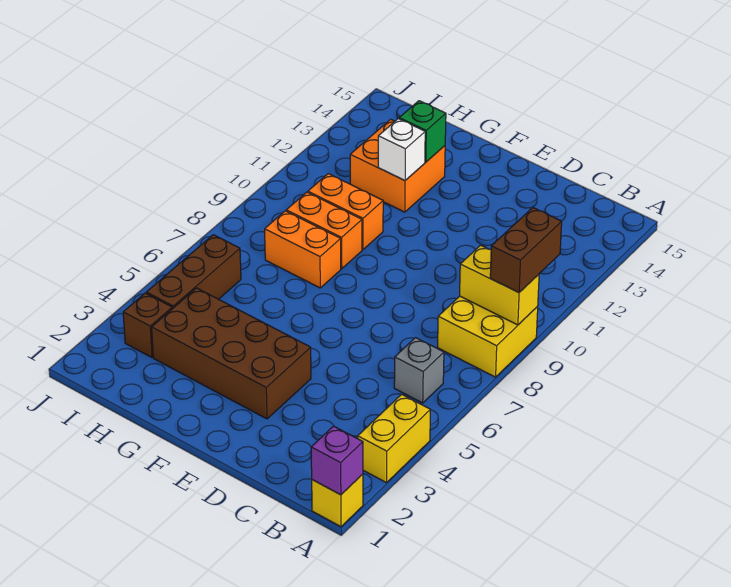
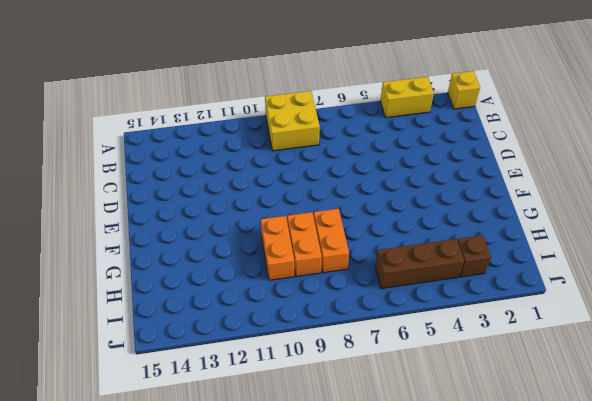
none -> grey brick B6 level 1
none -> brown brick E3:H4 level 1
none -> orange brick G12:H13 level 1

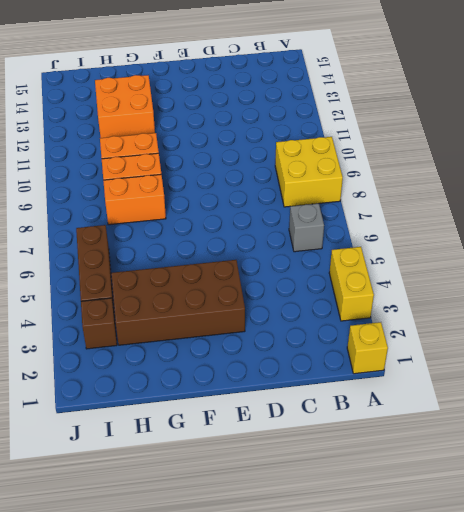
none -> purple brick A1 level 2
none -> yellow brick A9:B9 level 2
none -> white brick G12 level 2

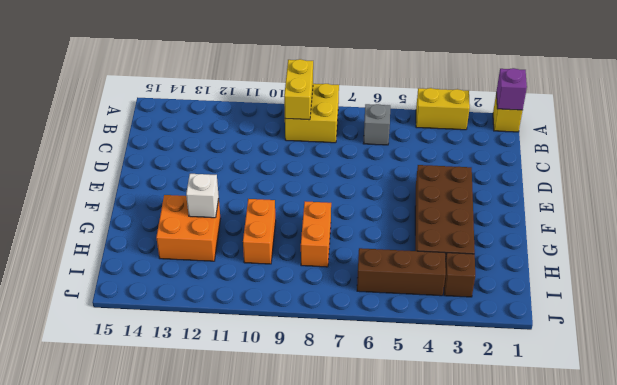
none -> orange brick G9:H9 level 1
none -> green brick G13 level 2
none -> brown brick A9:A10 level 3

